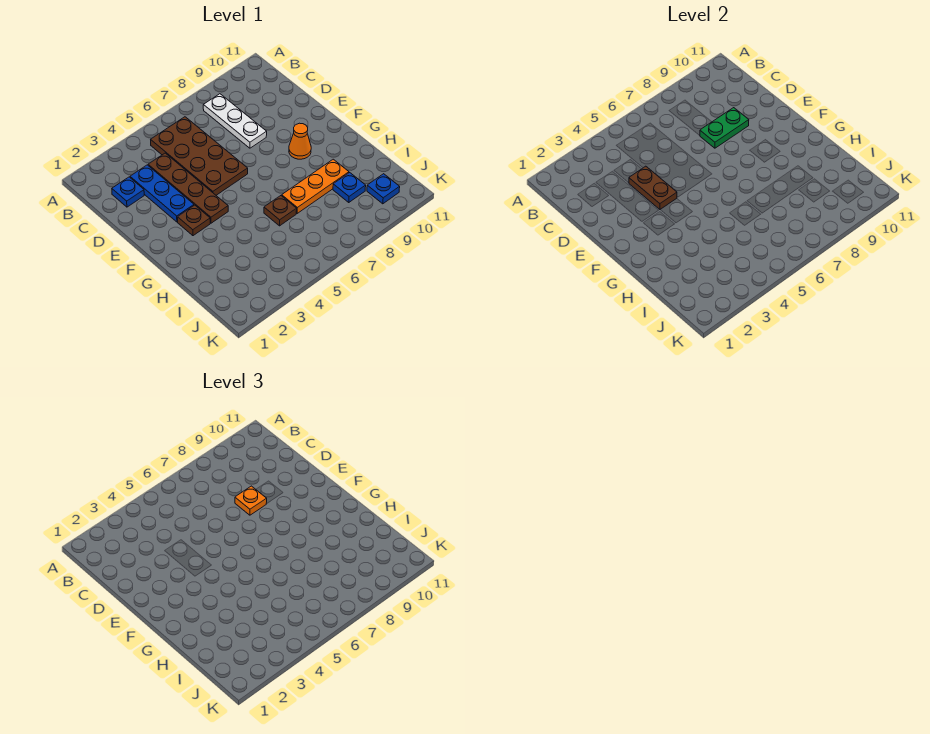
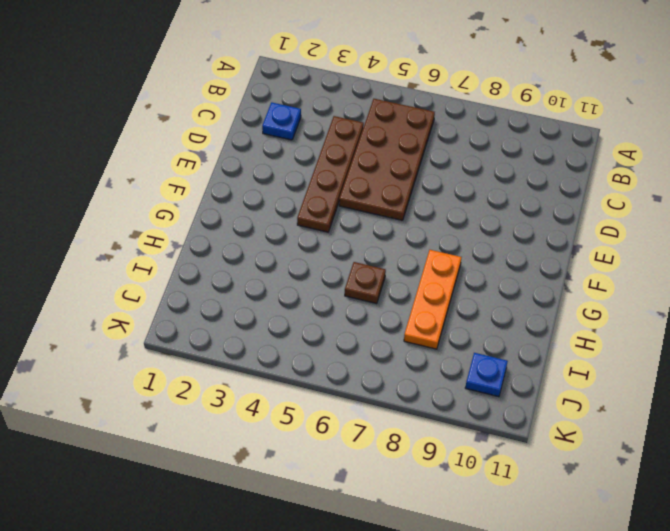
orange plate G8:I8 level 1 -> orange plate H7:H9 level 1
none -> white plate B8:D8 level 1
none -> blue plate C3:E3 level 1
none -> brown plate F3 level 1

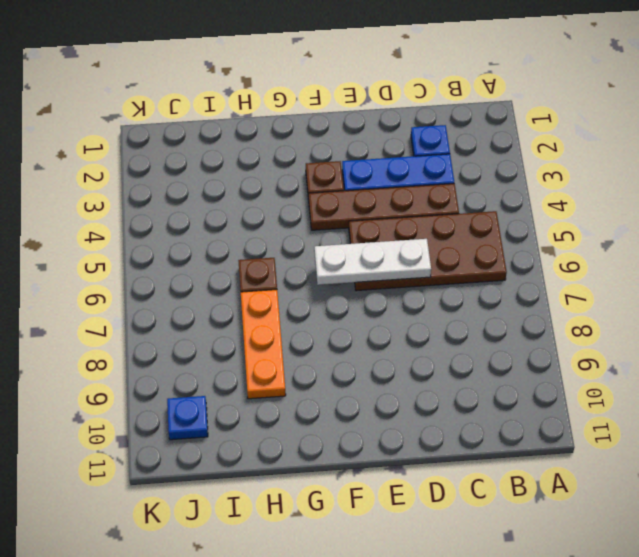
white plate D6:F6 level 2 -> white plate B8:D8 level 1
none -> orange cone F9 level 1
none -> blue plate I9 level 1
none -> brown plate D4:E4 level 2

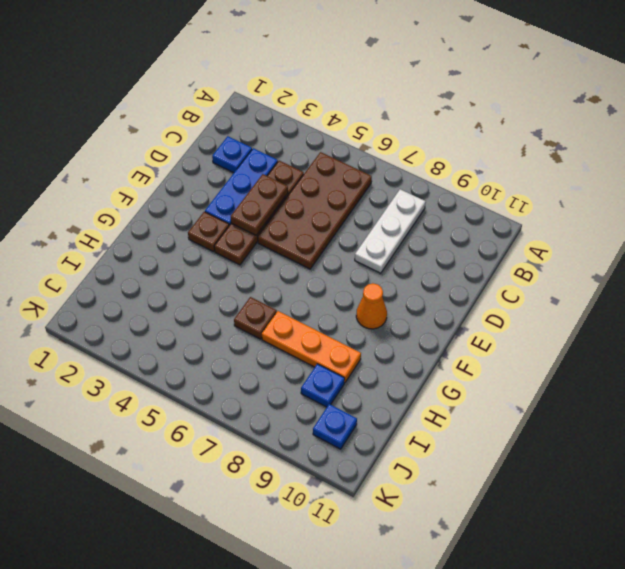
none -> green plate D8:D9 level 2
none -> orange plate D8 level 3

